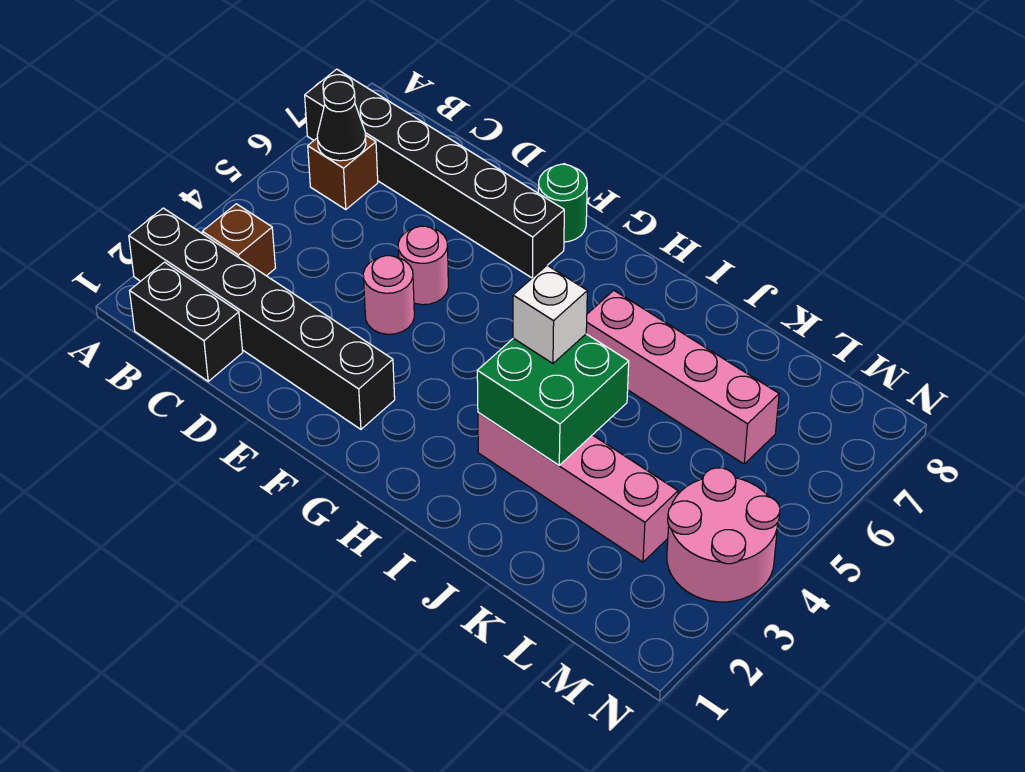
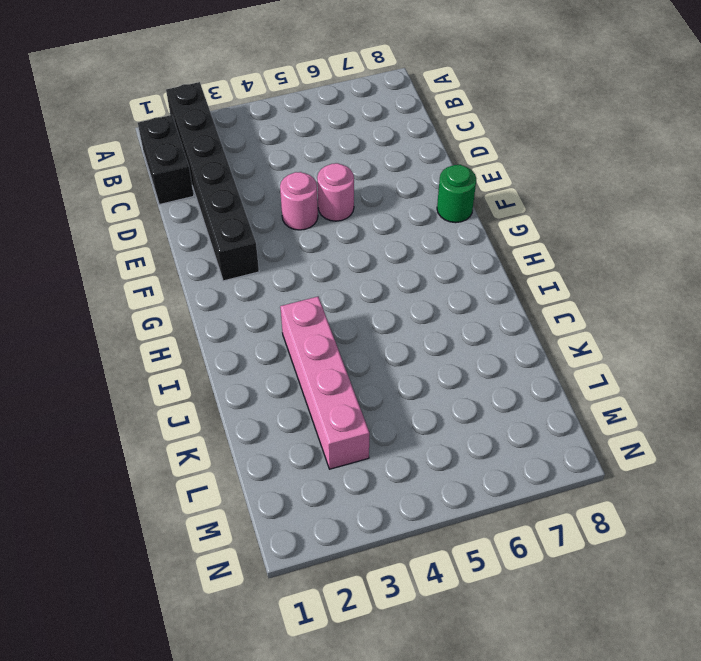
none -> black brick A7:F7 level 1
none -> brown brick B3 level 1
none -> brown brick B6 level 1

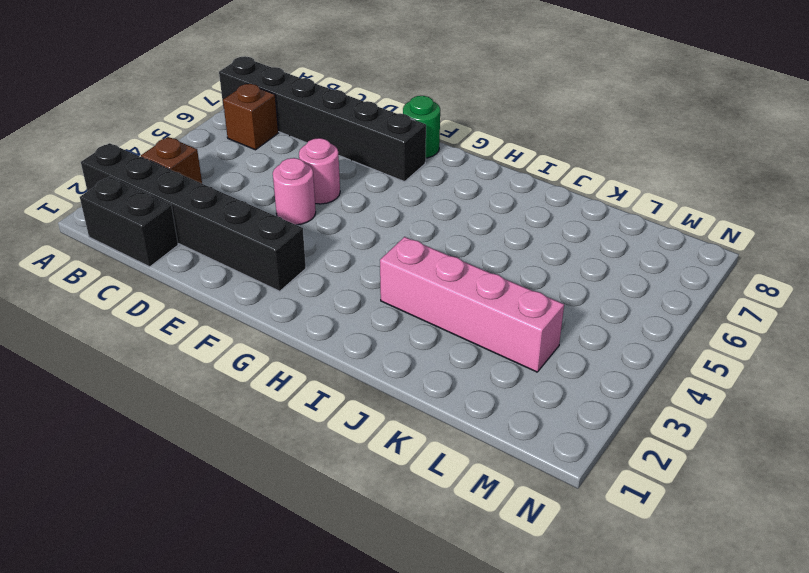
none -> pink brick I6:L6 level 1
none -> pink round brick M3:N4 level 1
none -> black cone B6 level 2

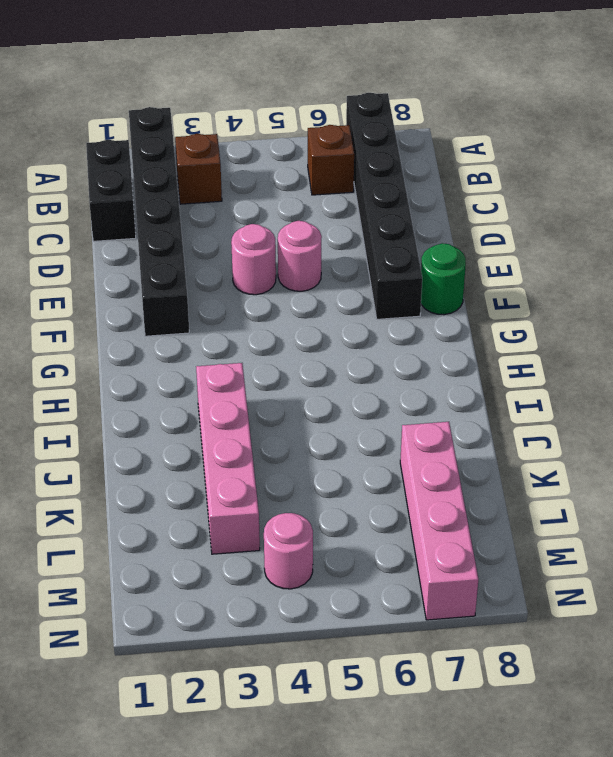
pink brick K7:N7 level 1 -> pink brick I6:L6 level 1
pink round brick M4 level 1 -> pink round brick M3:N4 level 1
none -> black cone B6 level 2
none -> green brick I3:J4 level 2
none -> white brick I4 level 3

